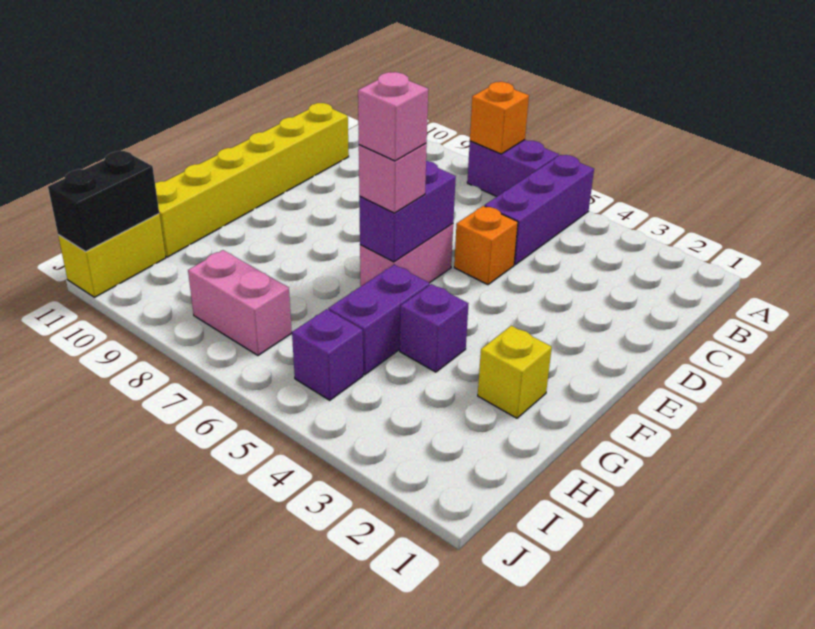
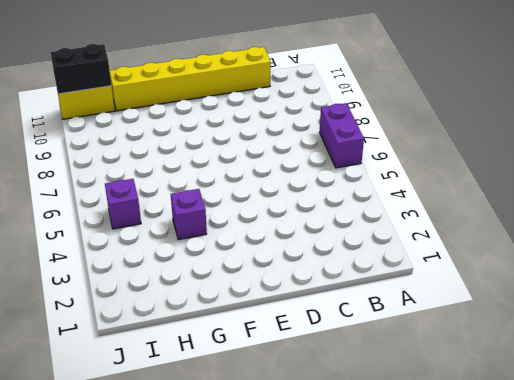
none -> purple brick A5:C5 level 1
none -> orange brick D5 level 1
none -> pink brick E6:F6 level 1

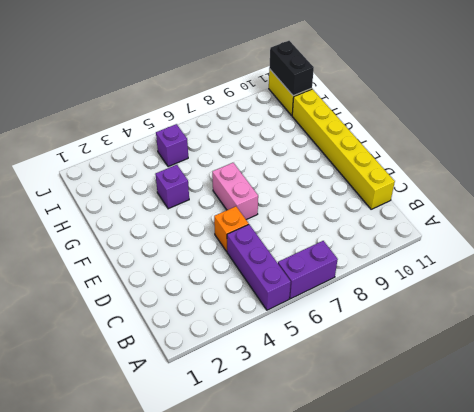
none -> yellow brick G2 level 1
none -> purple brick G5:H5 level 1
none -> pink brick I7:I8 level 1

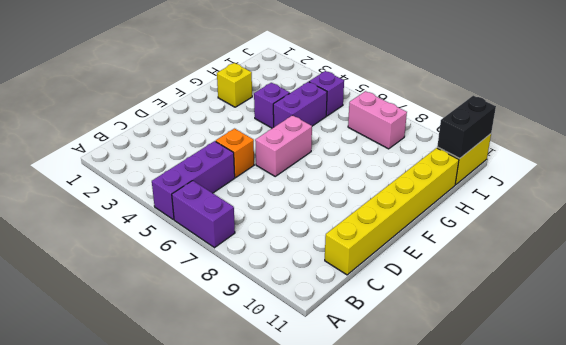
none -> orange brick A7 level 2
none -> purple brick E6:F6 level 2
none -> pink brick F6 level 3

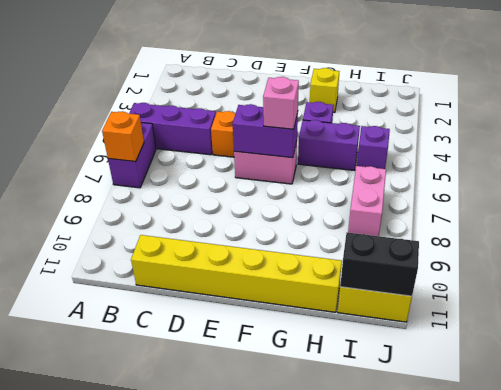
none -> pink brick F6 level 4

